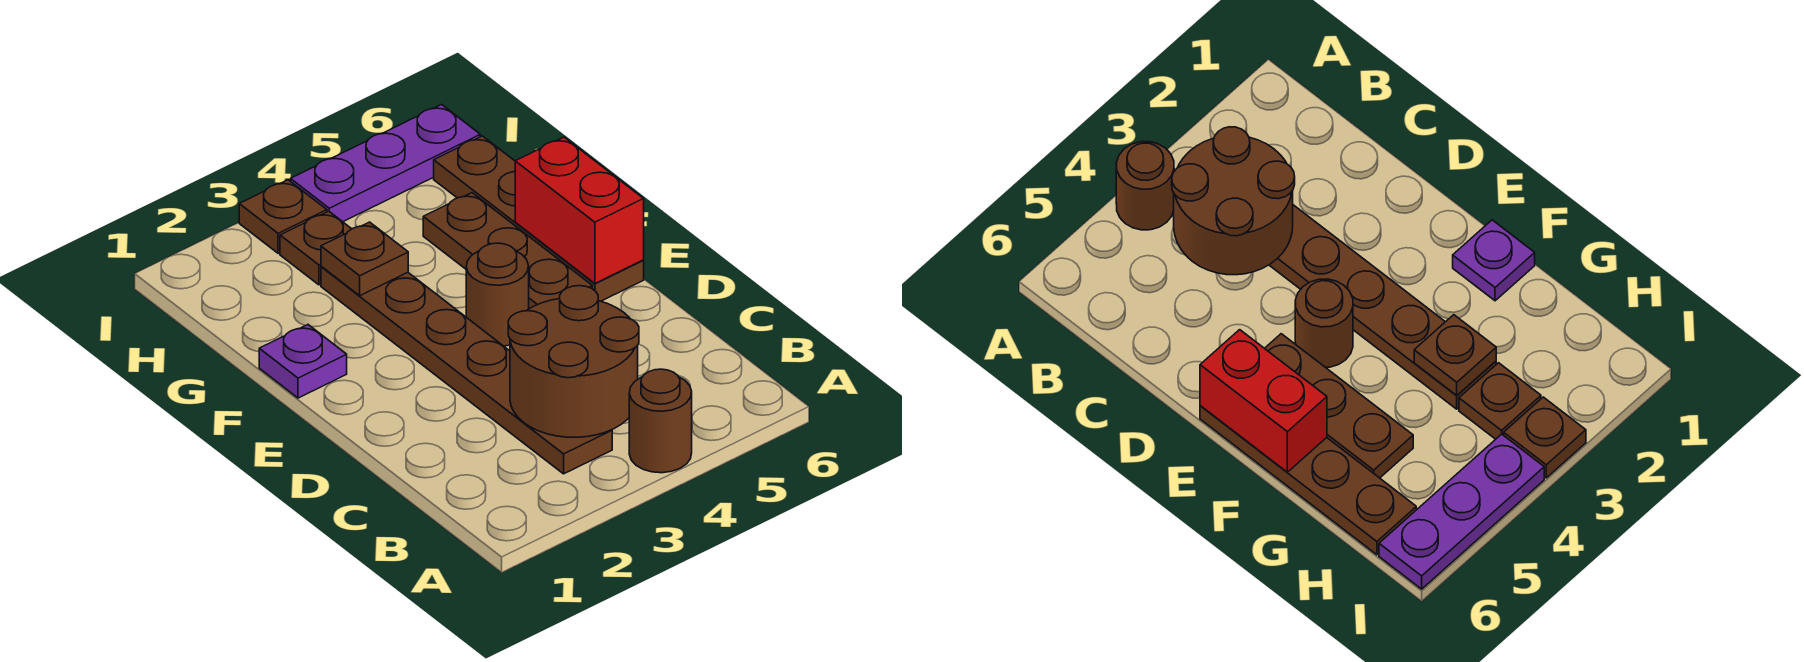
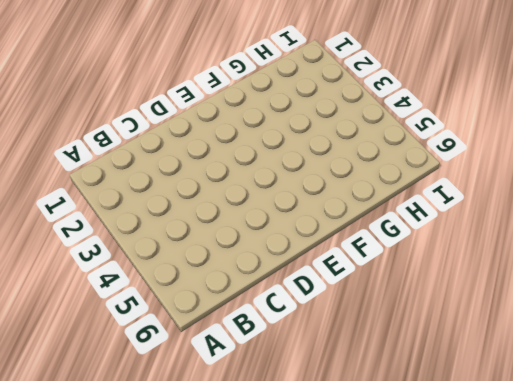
none -> brown round brick A4 level 1
none -> brown plate B3:G3 level 1
none -> brown round brick E4 level 1

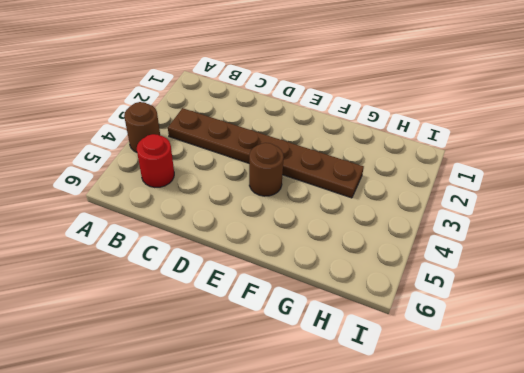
red round brick B5 level 1 -> none
none -> brown plate E5:G5 level 1
none -> brown plate E6:H6 level 1
none -> purple plate F1 level 1

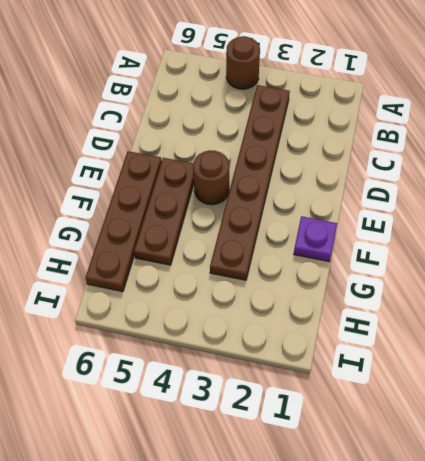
none -> brown plate H3 level 1
none -> brown plate I3 level 1
none -> purple plate I4:I6 level 1

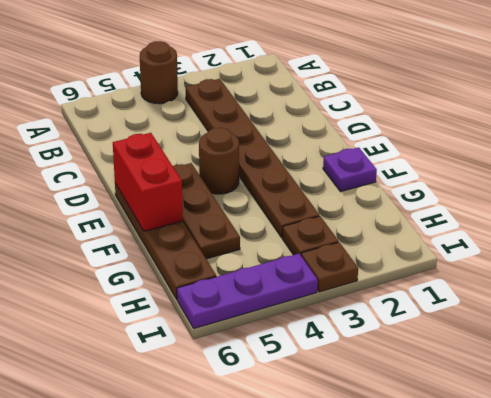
none -> brown round brick B3:C4 level 2
none -> brown plate G3 level 2

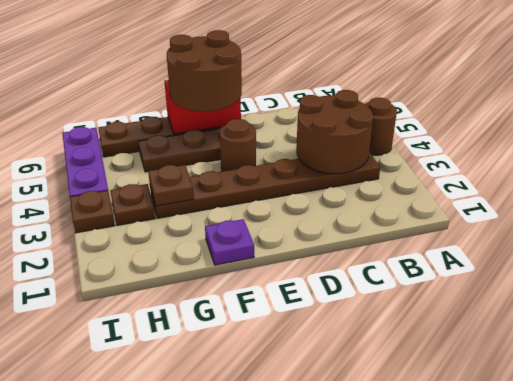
brown round brick E5:F6 level 3 -> none

